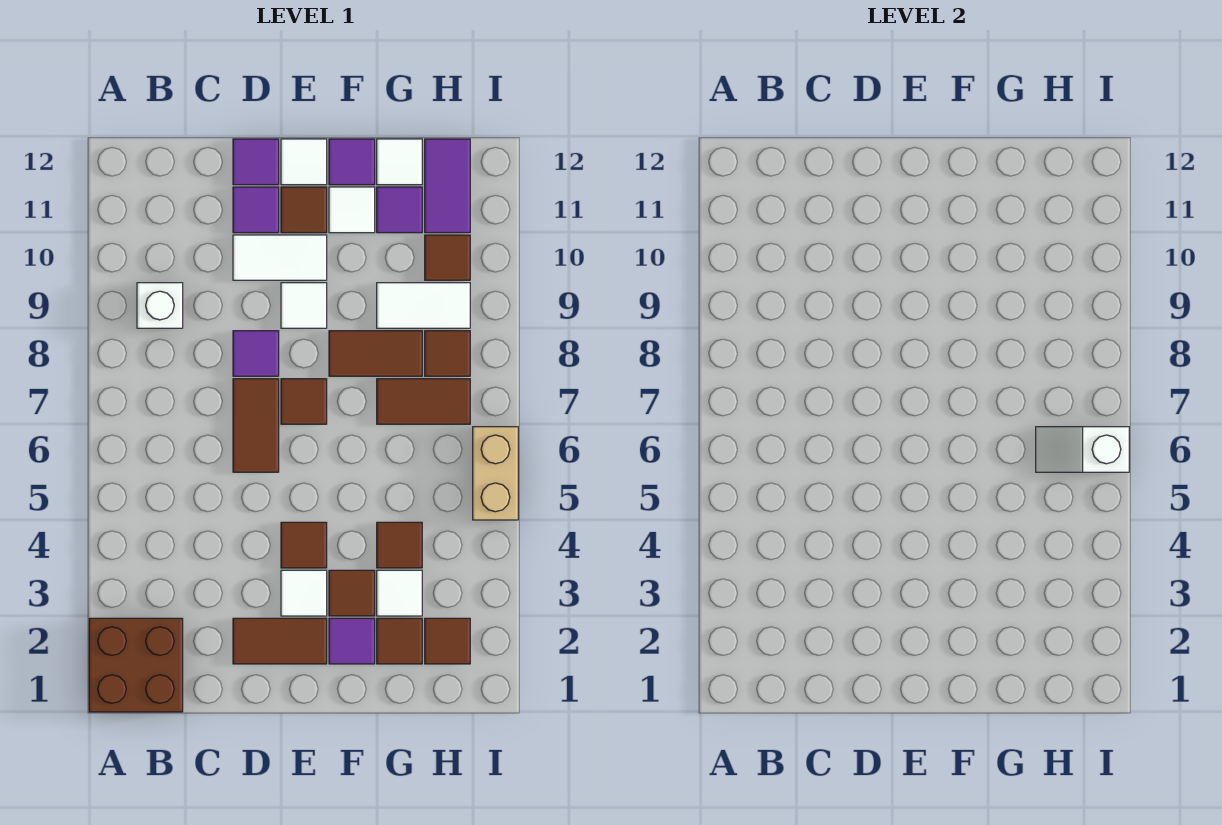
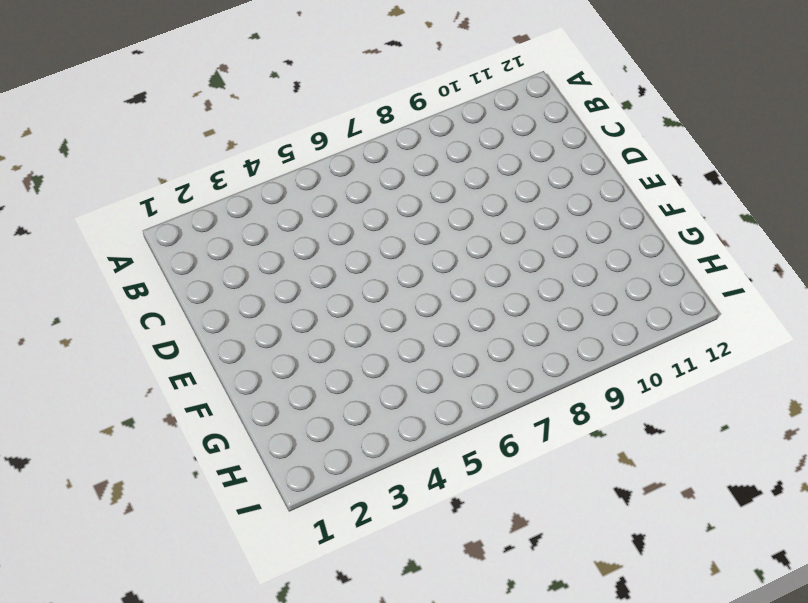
none -> brown brick A1:B2 level 1
none -> white brick B9 level 1
none -> brown tile D2:E2 level 1
none -> brown tile D6:D7 level 1

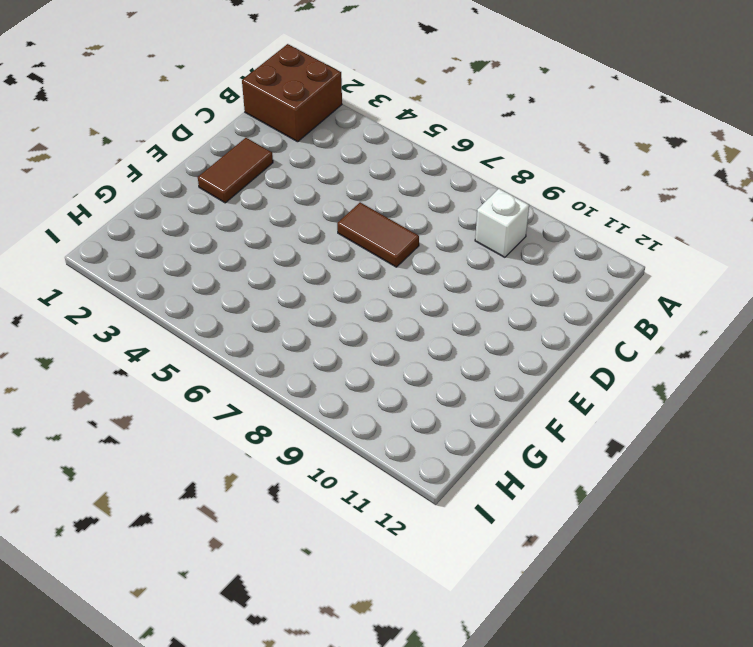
none -> purple tile D8 level 1
none -> white tile D10:E10 level 1
none -> purple tile D11 level 1
none -> purple tile D12 level 1

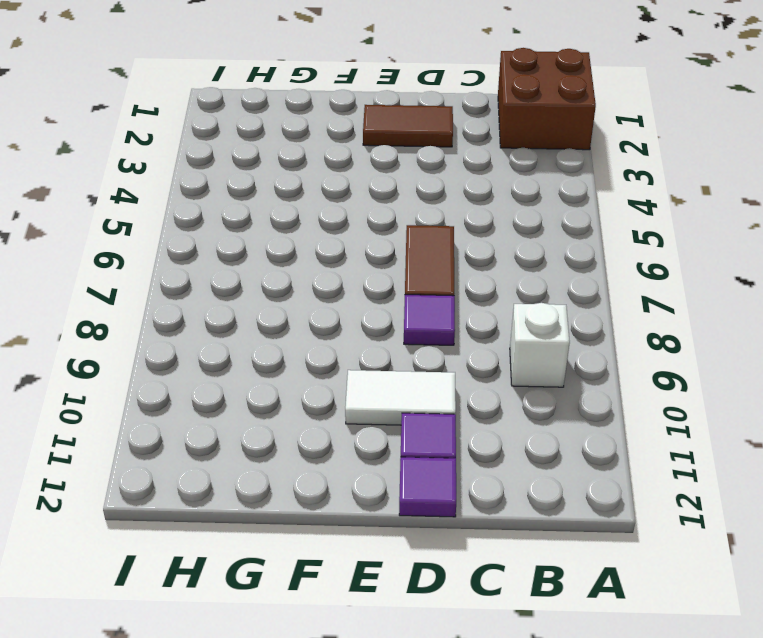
none -> white tile E3 level 1
none -> brown tile E4 level 1
none -> brown tile E7 level 1
none -> white tile E9 level 1

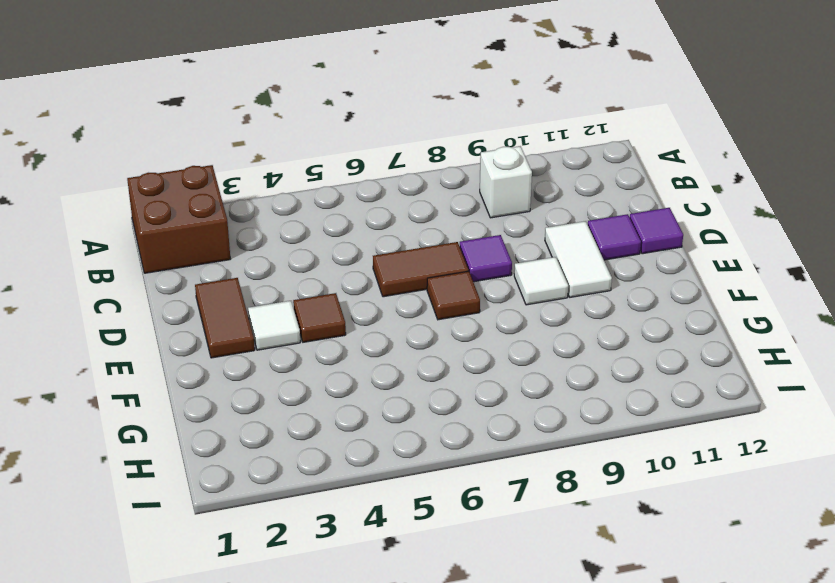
none -> brown tile E11 level 1
none -> white tile E12 level 1
none -> purple tile F2 level 1
none -> brown tile F3 level 1

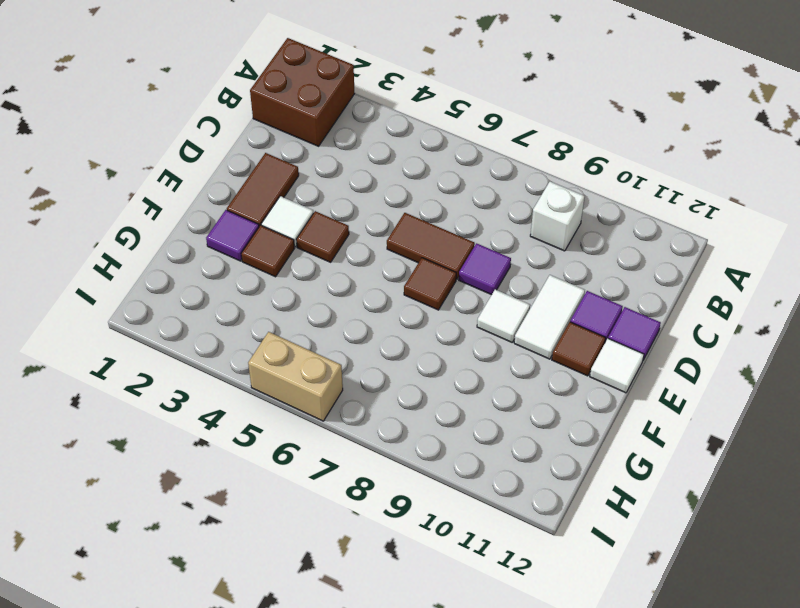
none -> brown tile F8:G8 level 1
none -> white tile F11 level 1
none -> purple tile F12 level 1
none -> brown tile G2 level 1

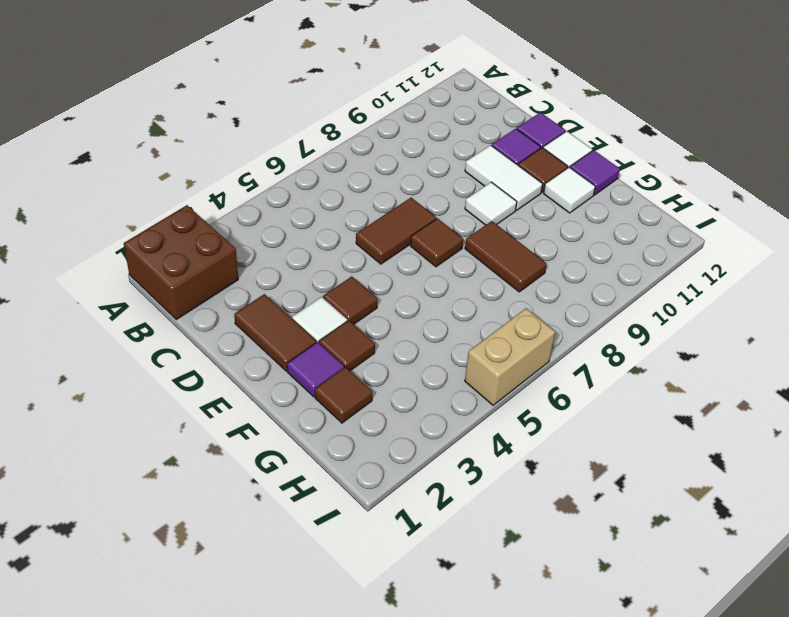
none -> white brick B9 level 1
none -> purple tile D8 level 1
none -> white tile G3 level 1
none -> brown tile G4 level 1

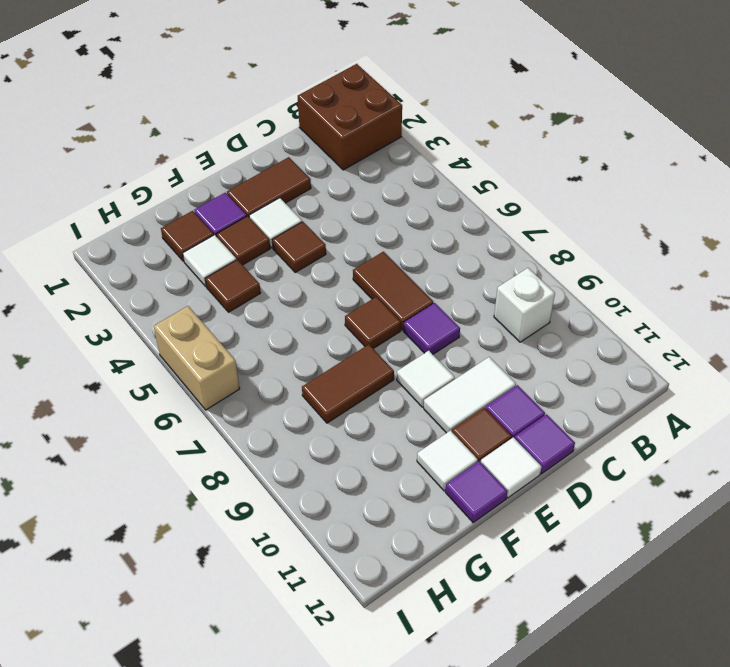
none -> brown tile G7:H7 level 1
none -> white tile G9:H9 level 1
none -> purple tile G11 level 1
none -> white tile G12 level 1

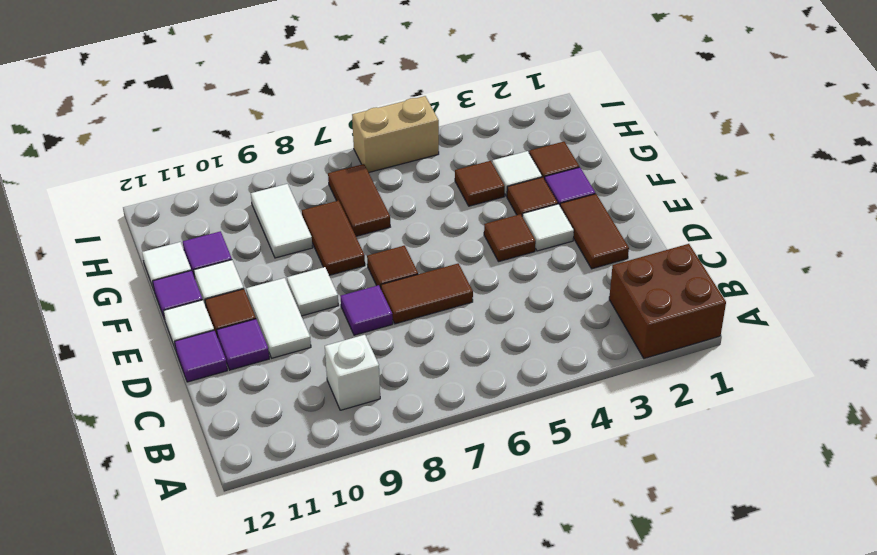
none -> brown tile H2 level 1
none -> brown tile H8 level 1
none -> brown tile H10 level 1
none -> purple tile H11:H12 level 1

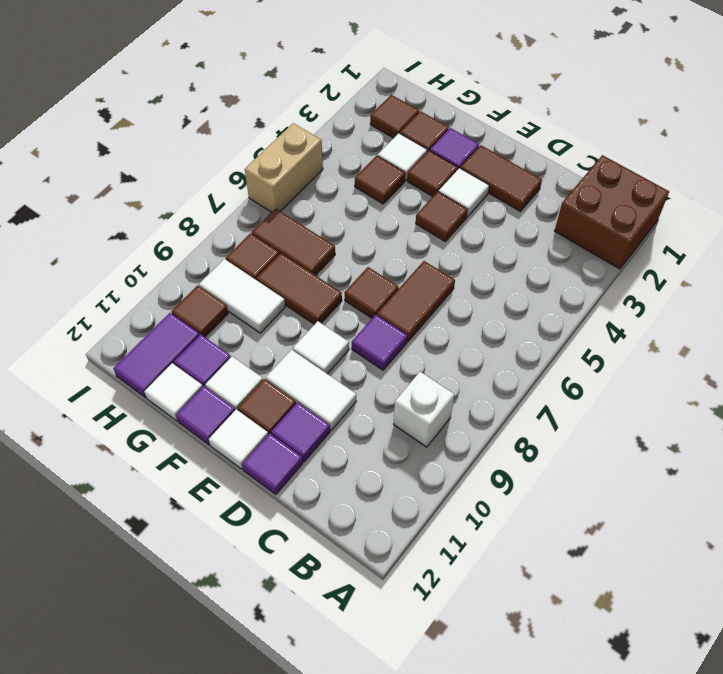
none -> white slope H6:I6 level 2 top I

